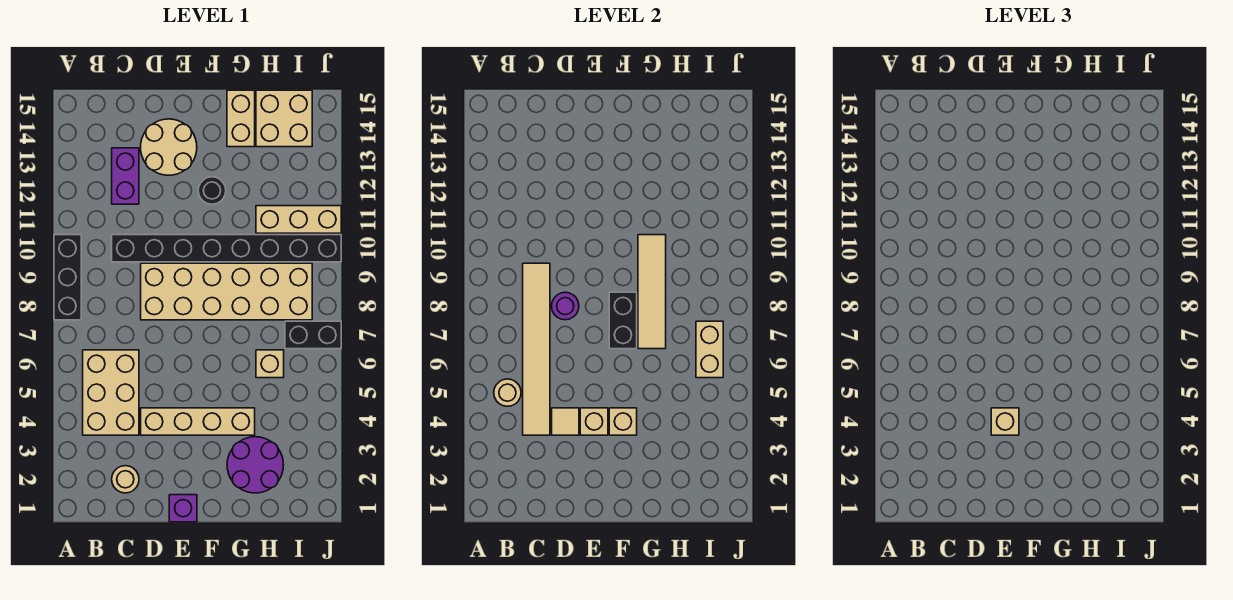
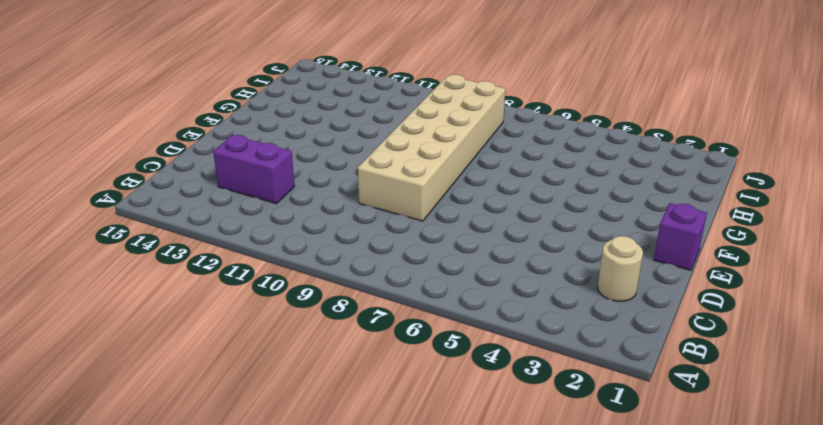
none -> black brick A8:A10 level 1
none -> tan brick B4:C6 level 1
none -> black brick C10:J10 level 1

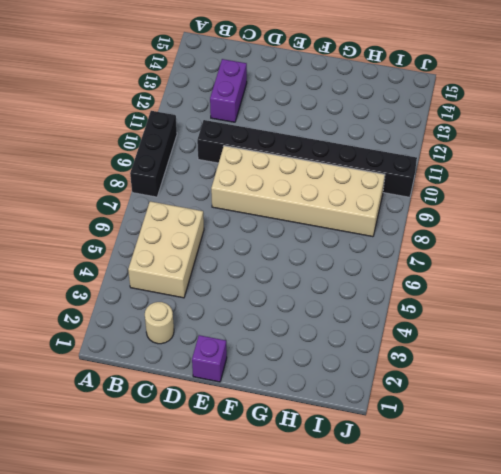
none -> tan brick D4:G4 level 1
none -> tan round brick D13:E14 level 1
none -> black round brick F12 level 1

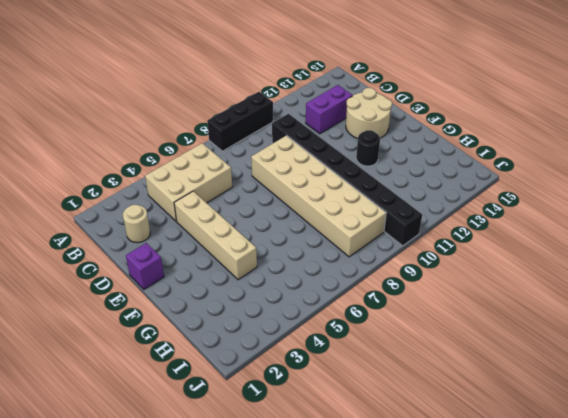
none -> purple round brick G2:H3 level 1
none -> tan brick G14:G15 level 1
none -> tan brick H6 level 1

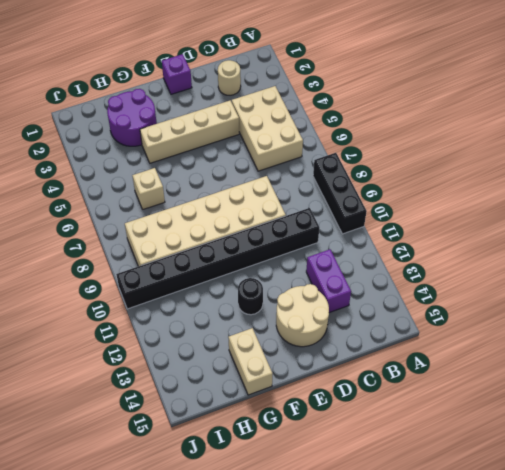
none -> tan brick H11:J11 level 1
none -> tan brick H14:I15 level 1
none -> black brick I7:J7 level 1

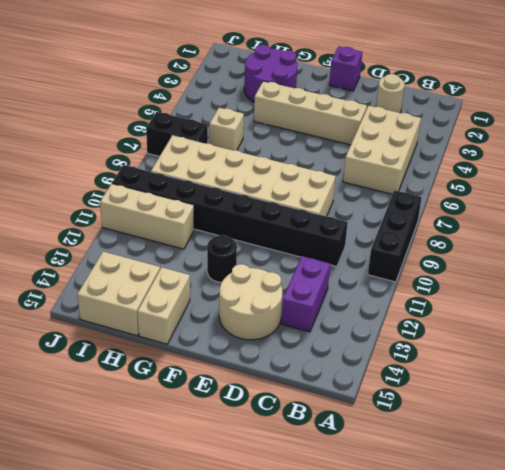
none -> tan round brick B5 level 2
none -> tan tile C4:C9 level 2
none -> tan tile D4 level 2

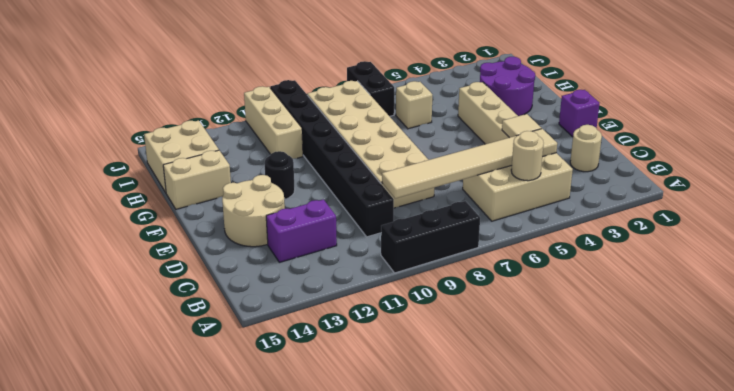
none -> purple round brick D8 level 2
none -> tan brick E4 level 2
none -> tan brick F4 level 2

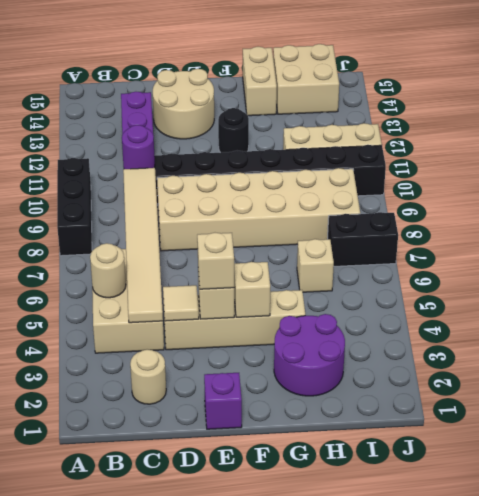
purple round brick C10 level 2 -> purple round brick D8 level 2
none -> black brick F7:F8 level 2
none -> tan tile G7:G10 level 2
none -> tan brick I6:I7 level 2

